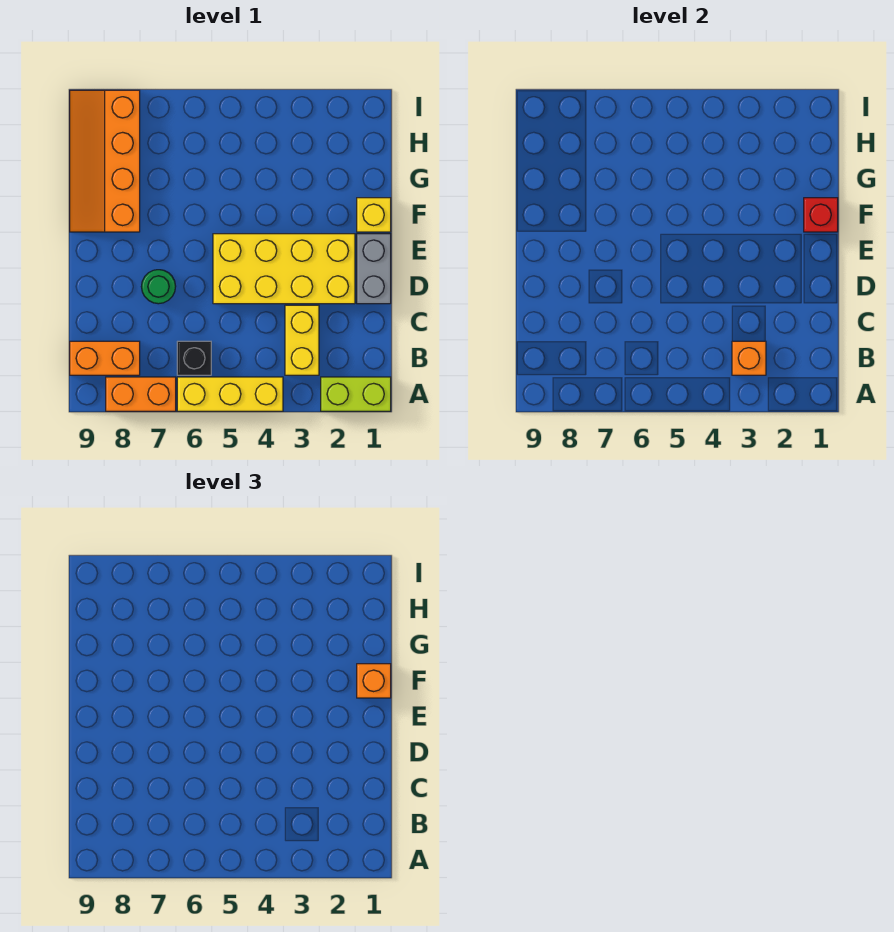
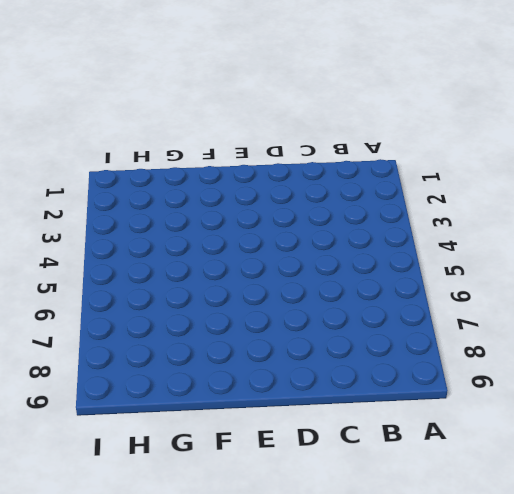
none -> lime brick A1:A2 level 1
none -> yellow brick A4:A6 level 1
none -> orange brick A7:A8 level 1

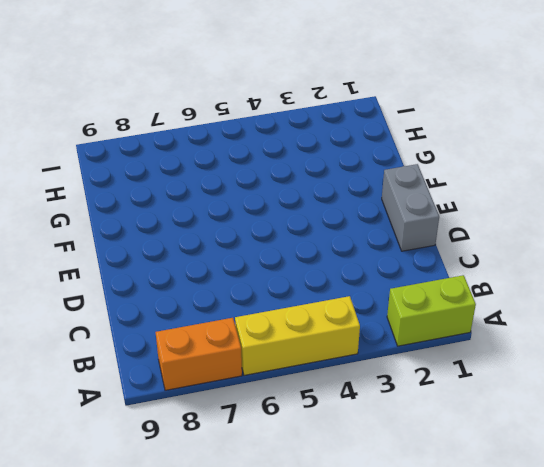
none -> yellow brick B3:C3 level 1
none -> black brick B6 level 1
none -> orange brick B8:B9 level 1

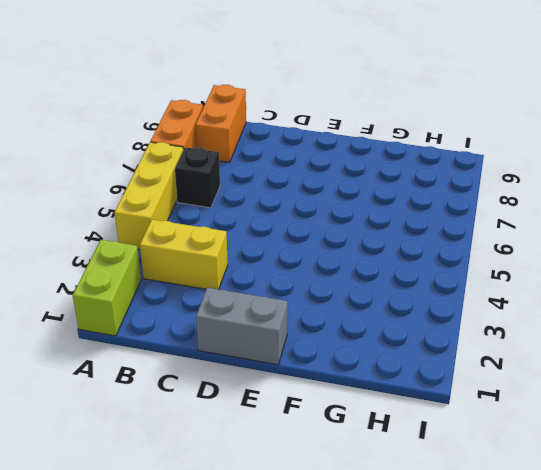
none -> yellow brick D2:E5 level 1
none -> green round brick D7 level 1
none -> yellow brick F1 level 1

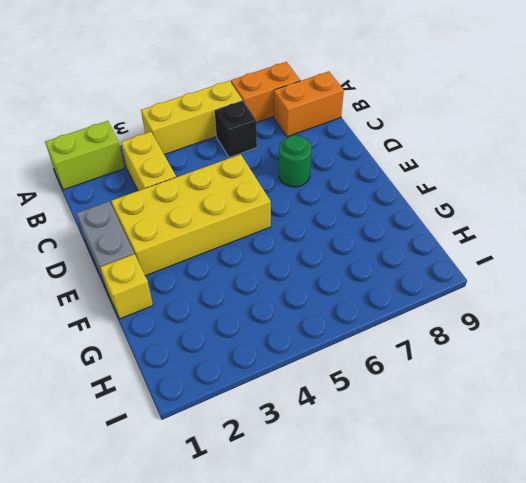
none -> orange slope F8:I9 level 1 top 8
none -> orange brick B3 level 2
none -> red brick F1 level 2

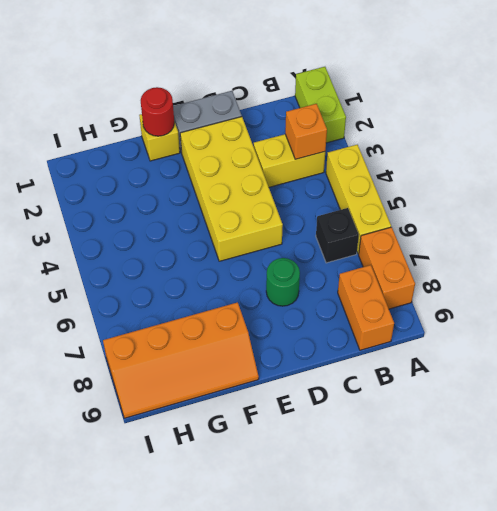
red round brick F1 level 2 -> red brick F1 level 2
none -> orange brick F1 level 3

